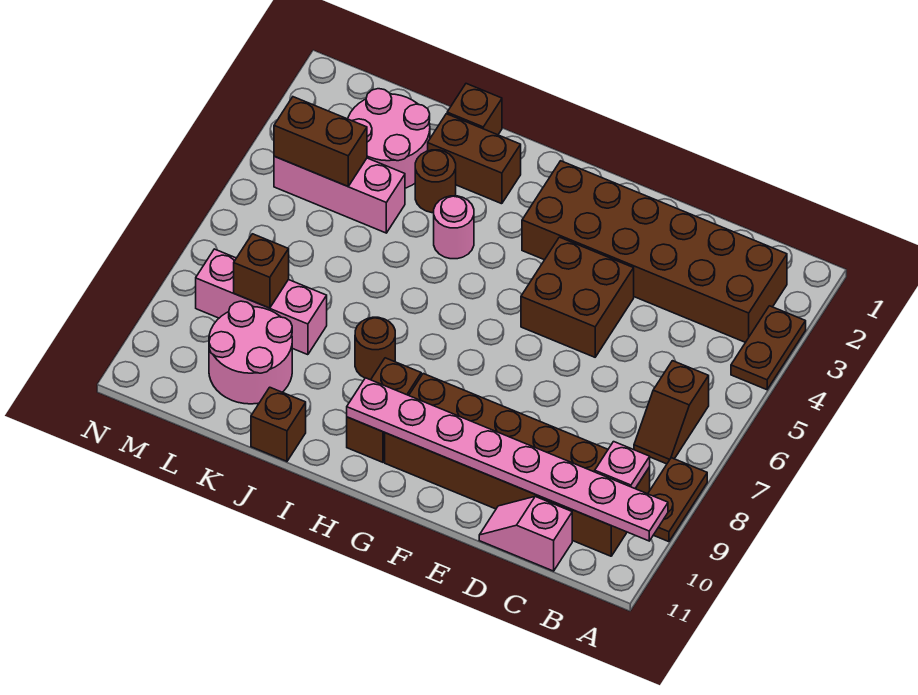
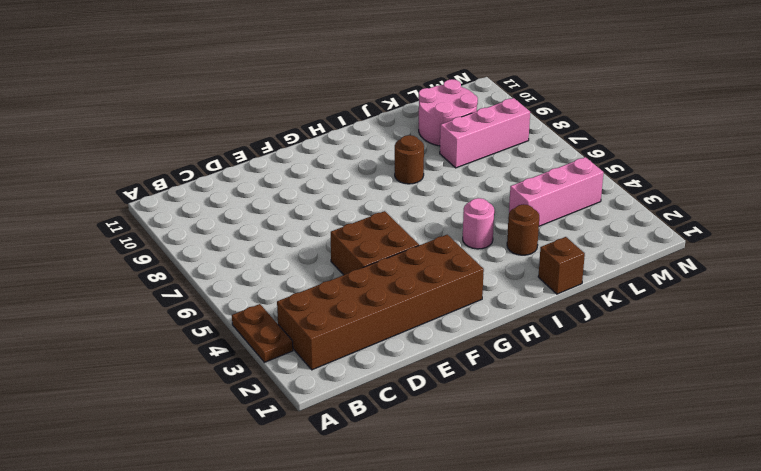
none -> brown plate A8:A9 level 1
none -> brown slope B6:B7 level 1 top 6
none -> brown brick B9:G10 level 1

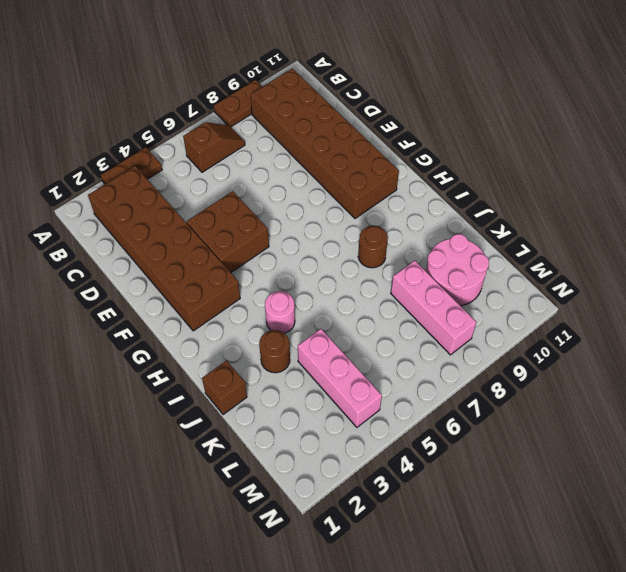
none -> pink slope C11:D11 level 1 top C
none -> brown brick H9:H10 level 1
none -> brown brick I2:J2 level 1

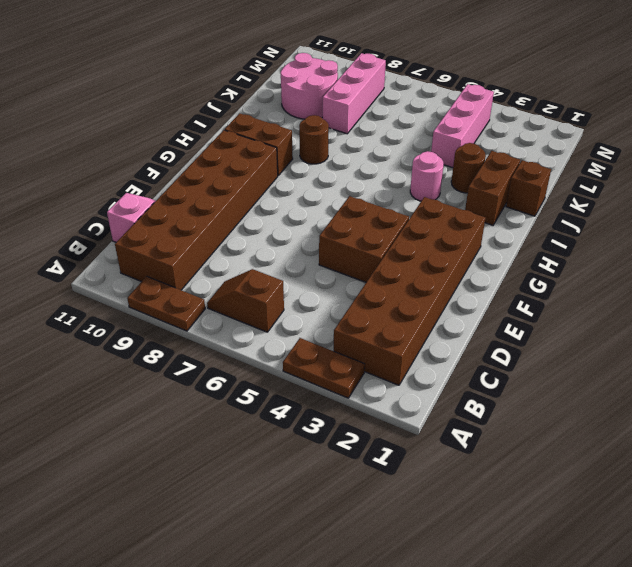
none -> brown brick J11 level 1
none -> pink round brick K2:L3 level 1
none -> pink plate A10:H10 level 2

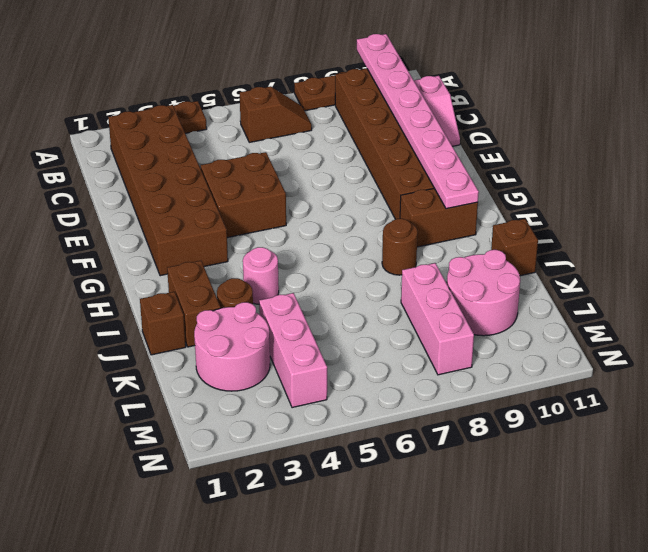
none -> pink plate B9 level 2
none -> brown brick L4:M4 level 2
none -> brown brick L8 level 2

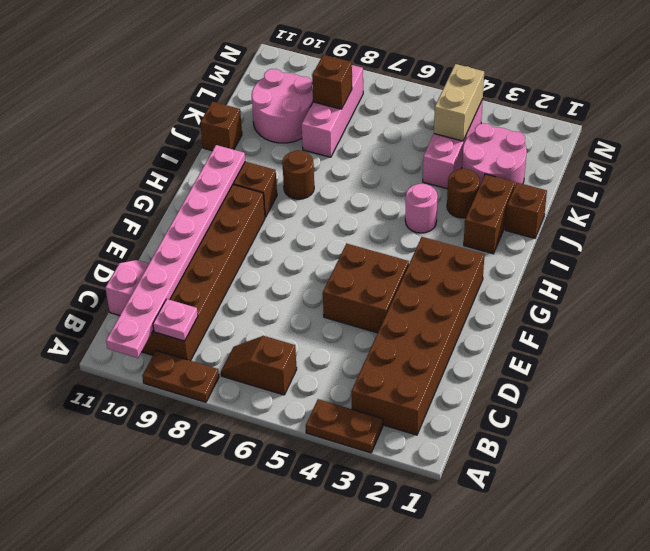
tan brick L4:M4 level 2 -> brown brick L4:M4 level 2

